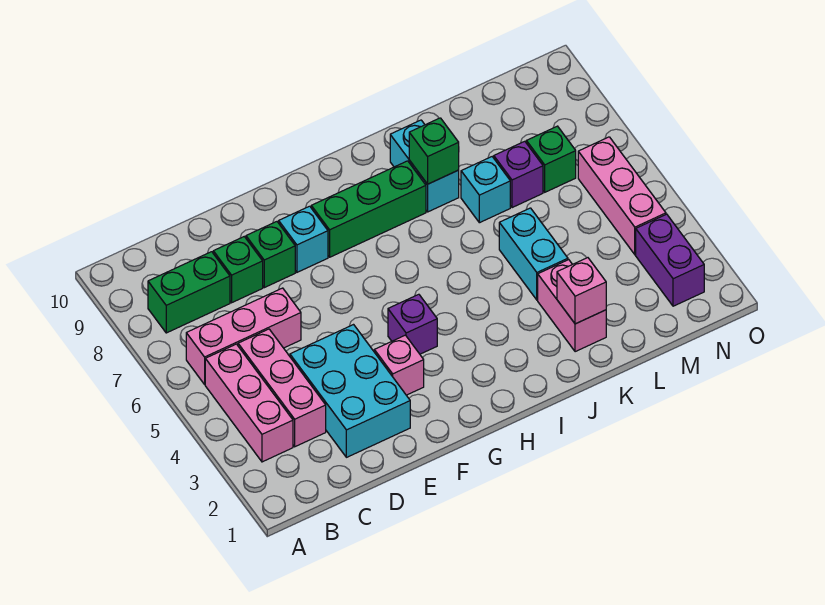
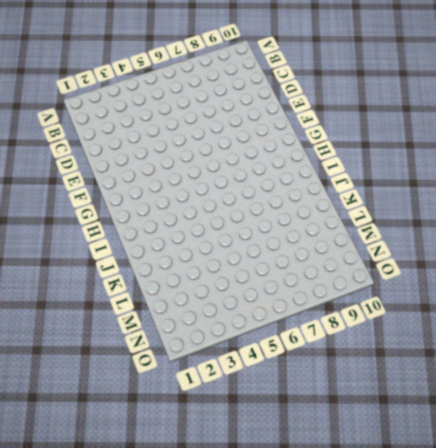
none -> pink brick B3:B5 level 1
none -> pink brick B6:D6 level 1
none -> green brick B8:C8 level 1

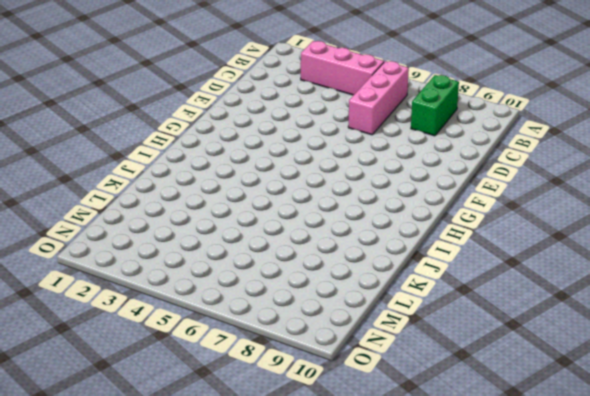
none -> pink brick C3:C5 level 1
none -> cyan brick D2:E4 level 1
none -> green brick D8 level 1

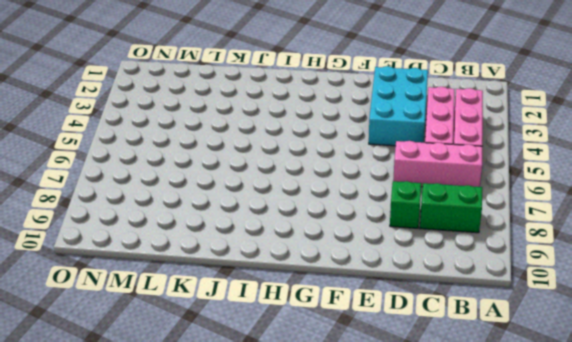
none -> green brick E8 level 1
none -> pink brick F3 level 1
none -> cyan brick F8 level 1

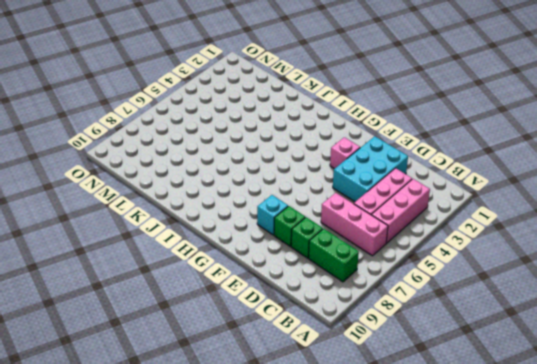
none -> purple brick G4 level 1
none -> green brick G8:I8 level 1
none -> cyan brick J8:J9 level 1

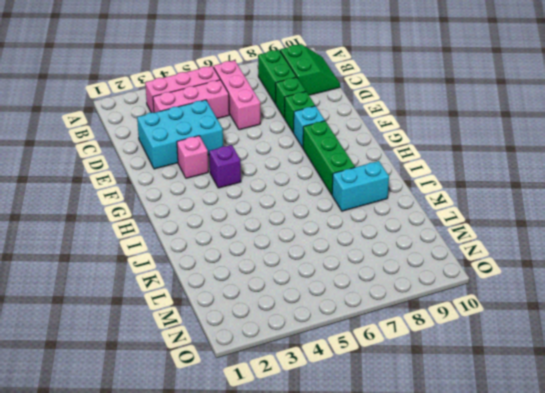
green slope B9:C10 level 1 top 9 -> none
none -> pink brick K2:K3 level 1
none -> cyan brick K4:K5 level 1
none -> cyan brick K7 level 1

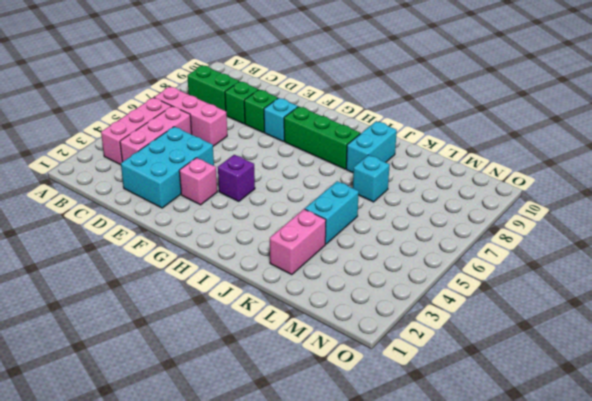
none -> purple brick L7 level 1
none -> green brick M7 level 1
none -> purple brick N2:N3 level 1

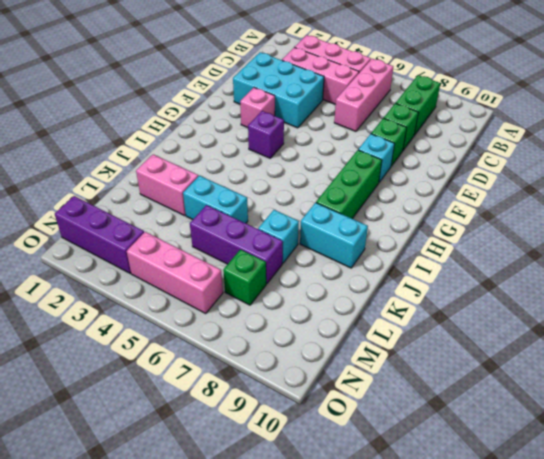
purple brick L5:L7 level 1 -> purple brick L7 level 1
purple brick N1:N3 level 1 -> purple brick N2:N3 level 1
none -> green brick J8 level 2
none -> pink brick K2 level 2

